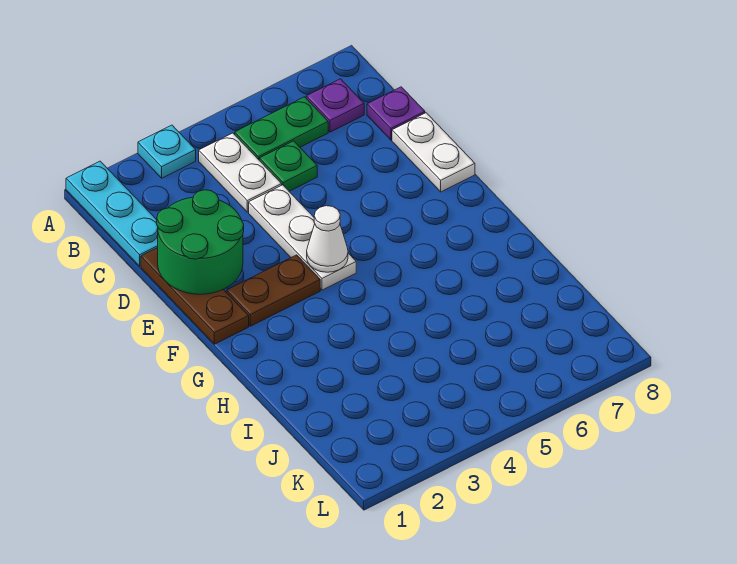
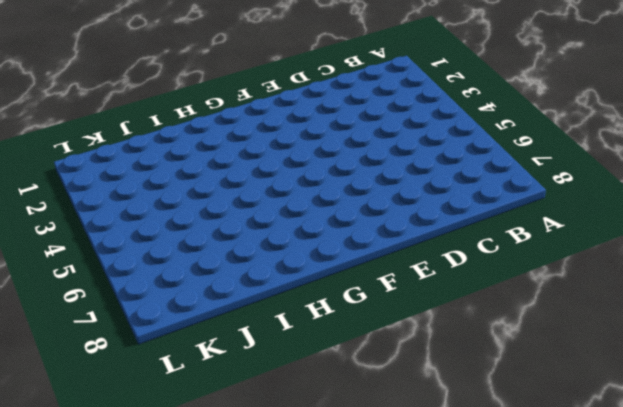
none -> cyan plate A1:C1 level 1
none -> cyan plate A3 level 1
none -> white plate B4:C4 level 1

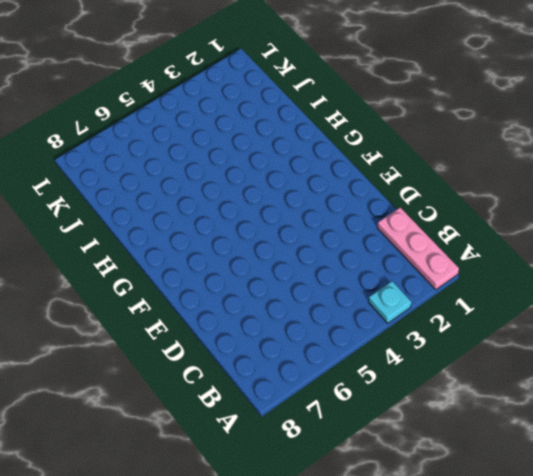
pink plate A1:C1 level 1 -> cyan plate A1:C1 level 1
none -> white plate B4:C4 level 1
none -> green plate B5:B6 level 1
none -> purple plate B7 level 1

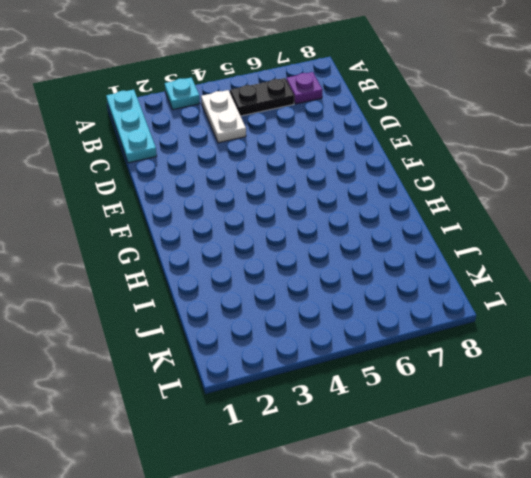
black plate B5:B6 level 1 -> green plate B5:B6 level 1
none -> green plate C5 level 1
none -> purple plate C8 level 1
none -> brown plate D1:F1 level 1

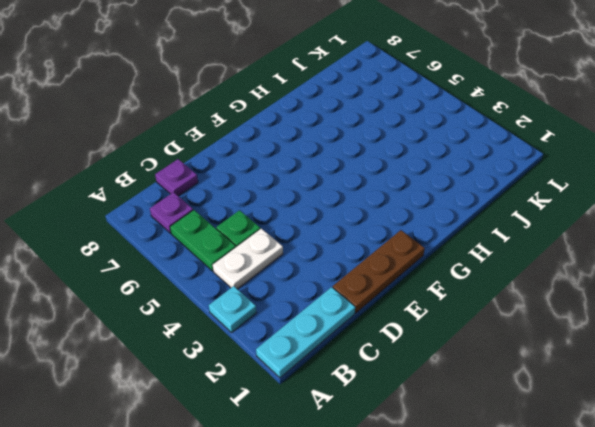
none -> white plate D4:F4 level 1
none -> white plate D8:E8 level 1
none -> brown plate F2:F3 level 1

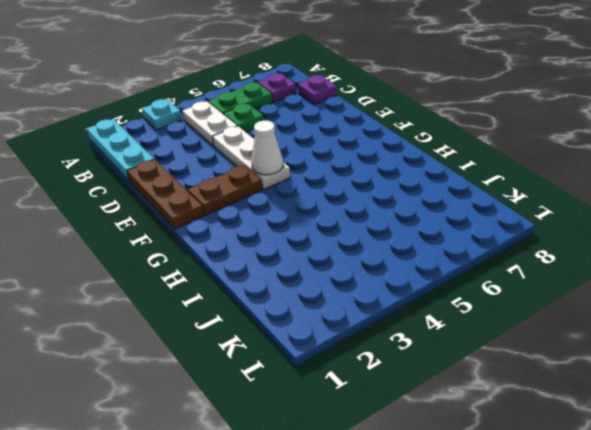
none -> white plate D8:E8 level 1
none -> green round brick D1:E2 level 2

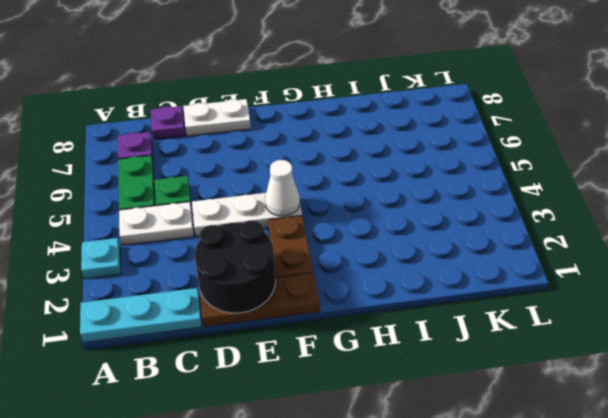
black round brick D1:E2 level 2 -> green round brick D1:E2 level 2

